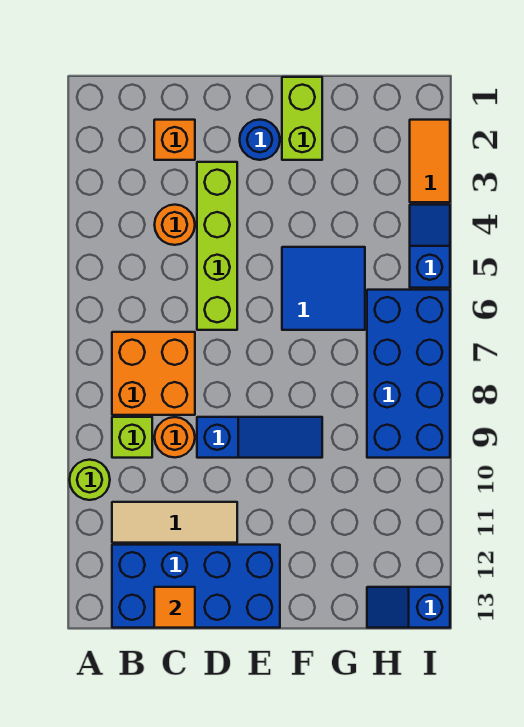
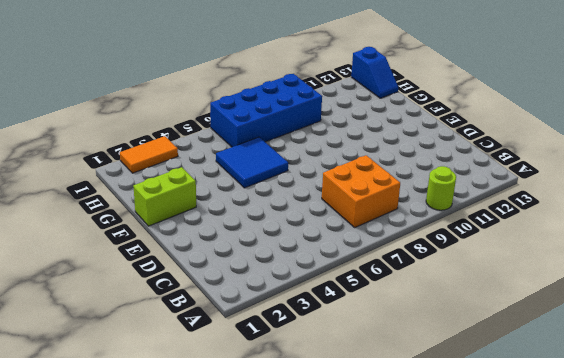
none -> lime brick B9 level 1
none -> tan tile B11:D11 level 1
none -> blue brick B12:E13 level 1

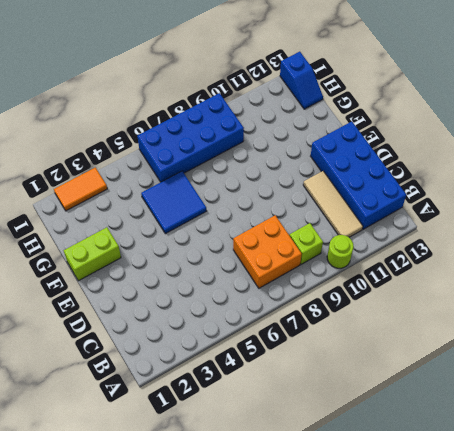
none -> orange brick C2 level 1
none -> orange round brick C4 level 1
none -> orange round brick C9 level 1

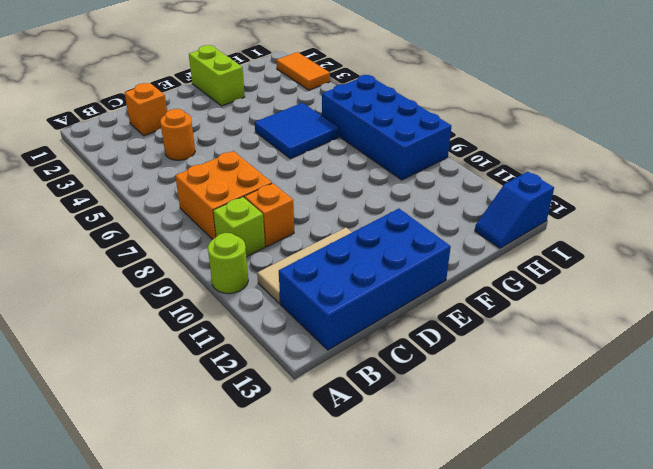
orange brick C9 level 1 -> orange round brick C9 level 1
none -> lime brick D3:D6 level 1
none -> blue slope D9:F9 level 1 top D
none -> blue round brick E2 level 1

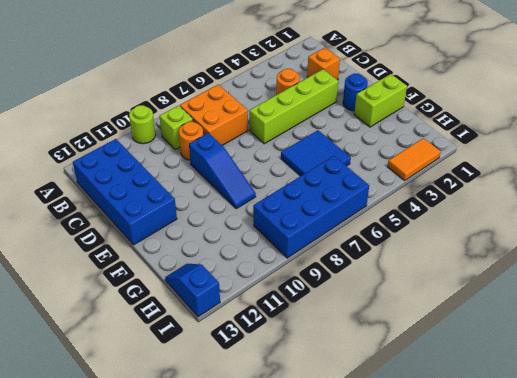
none -> tan tile B11:D11 level 1
none -> blue slope I4:I5 level 1 top 5
none -> orange tile C13 level 2

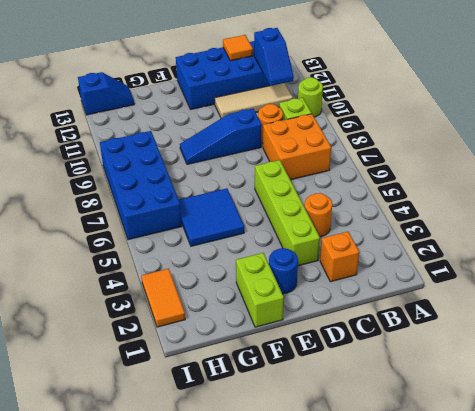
blue slope B11:B12 level 2 top 12 -> blue slope I4:I5 level 1 top 5

